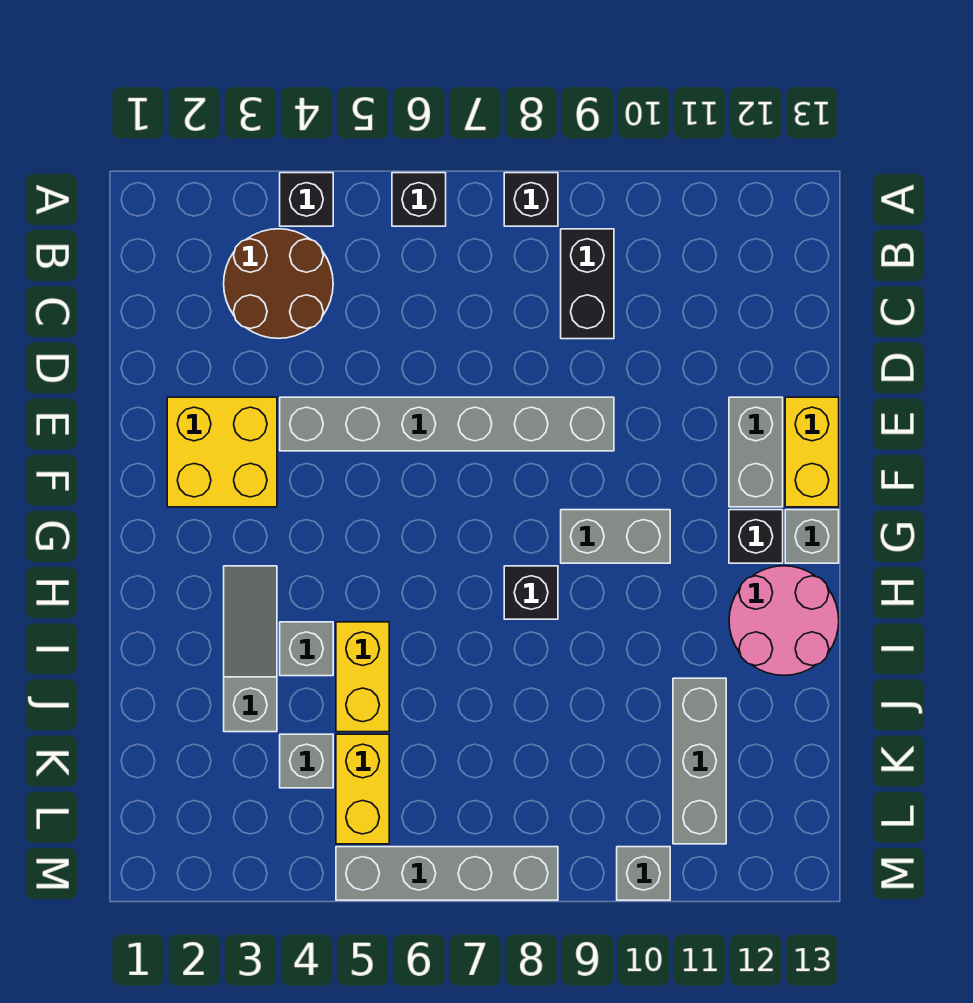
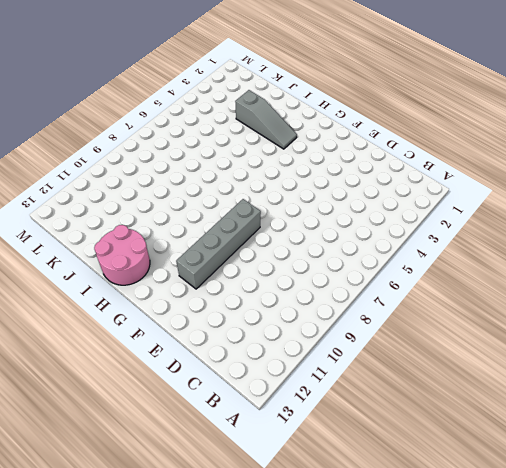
grey brick F8:F11 level 1 -> grey brick M5:M8 level 1
none -> black brick A4 level 1
none -> black brick A6 level 1
none -> black brick A8 level 1

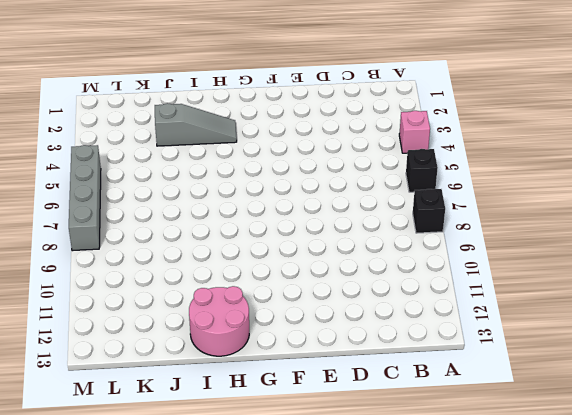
pink brick A4 level 1 -> black brick A4 level 1
none -> brown round brick B3:C4 level 1
none -> black brick B9:C9 level 1
none -> yellow brick E2:F3 level 1

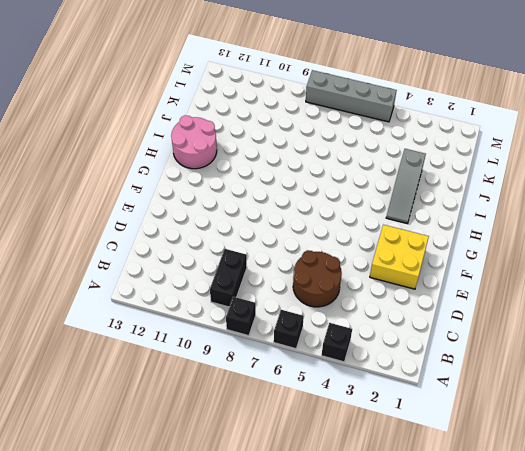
brown round brick C5:D6 level 1 -> brown round brick B3:C4 level 1
none -> grey brick E4:E9 level 1
none -> grey brick E12:F12 level 1
none -> yellow brick E13:F13 level 1

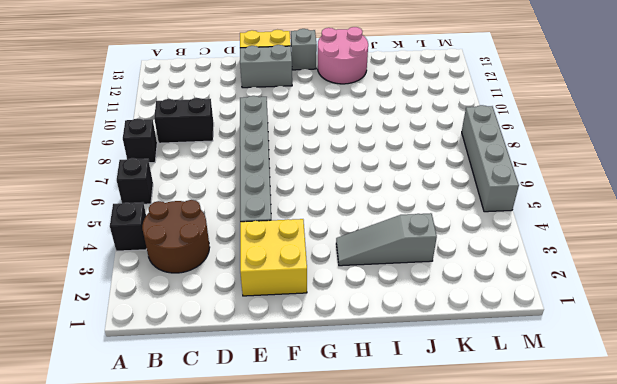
none -> grey brick G9:G10 level 1
none -> black brick G12 level 1
none -> black brick H8 level 1

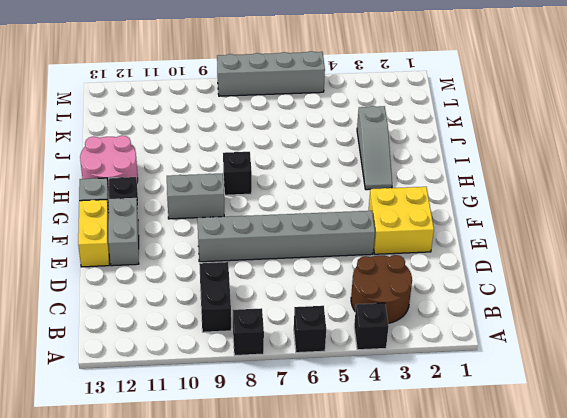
none -> grey brick I4 level 1
none -> yellow brick I5:J5 level 1
none -> grey brick J11:L11 level 1

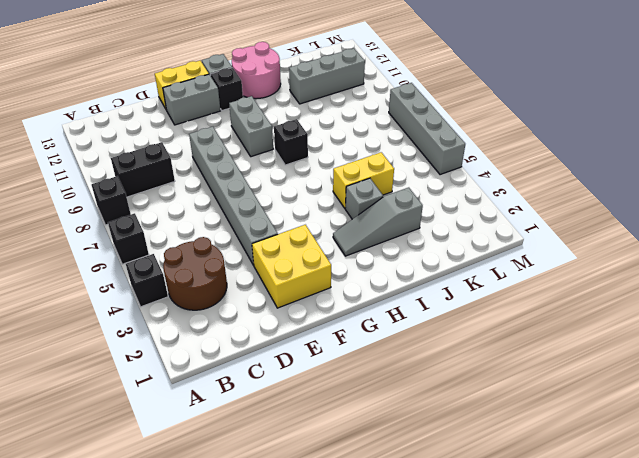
none -> grey brick K4 level 1
none -> yellow brick K5:L5 level 1
none -> grey brick M10 level 1

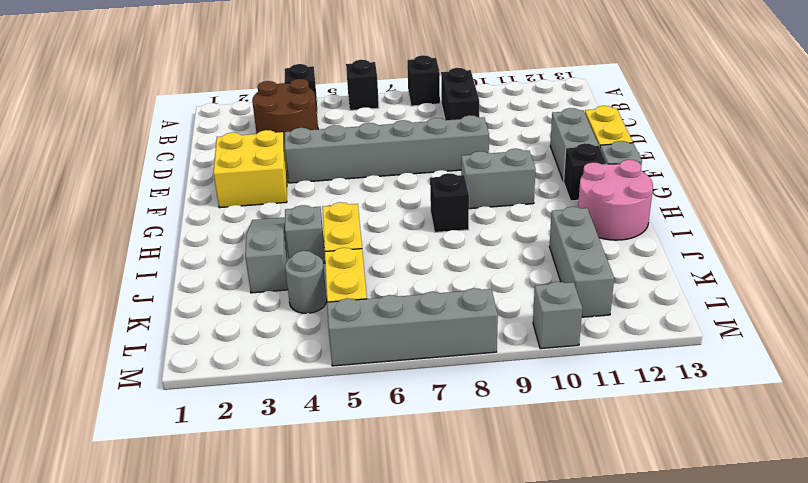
grey round brick K4 level 1 -> grey brick K4 level 1

